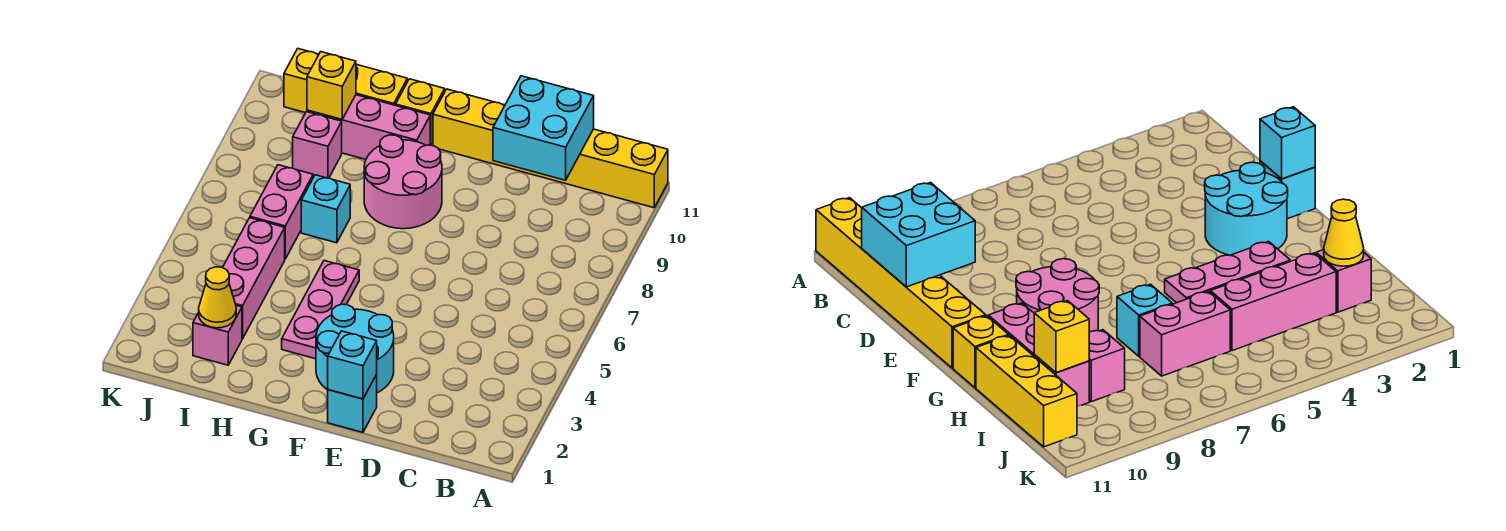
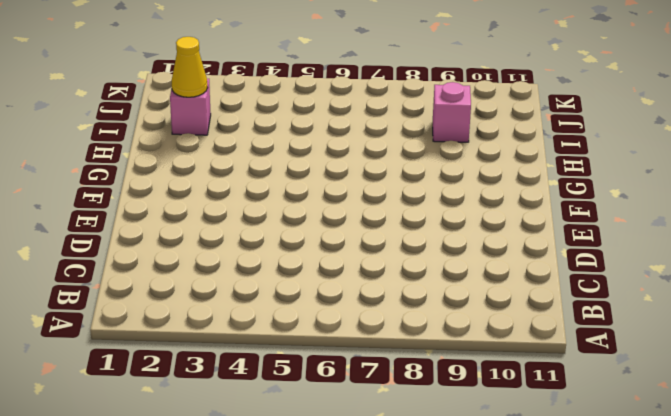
none -> yellow brick A11:F11 level 1
none -> cyan brick E1 level 1
none -> cyan round brick E2:F3 level 1

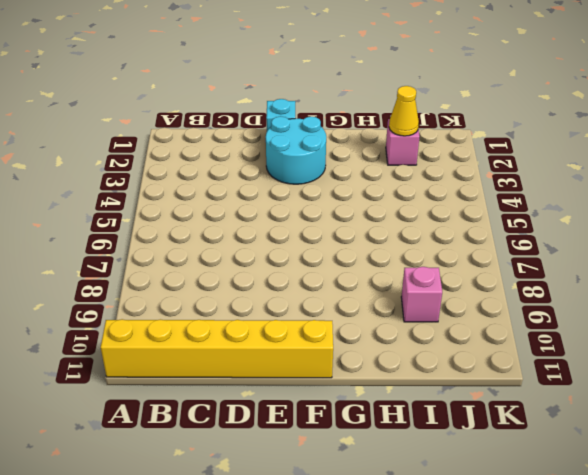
none -> pink round brick F8:G9 level 1
none -> pink plate G3:G5 level 1
none -> pink brick G10:I10 level 1

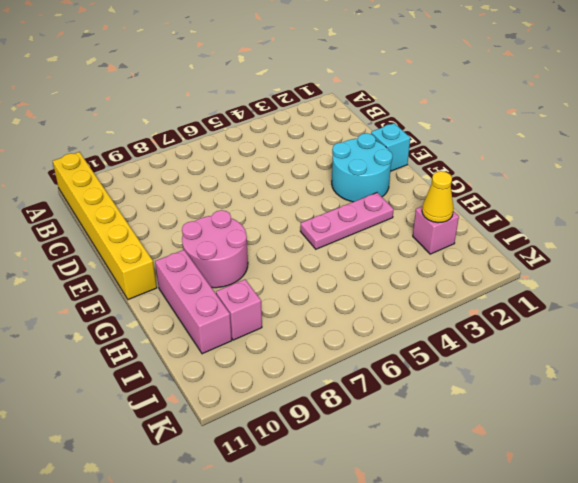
none -> yellow brick G11 level 1
none -> cyan brick H7 level 1
none -> yellow brick H11:J11 level 1

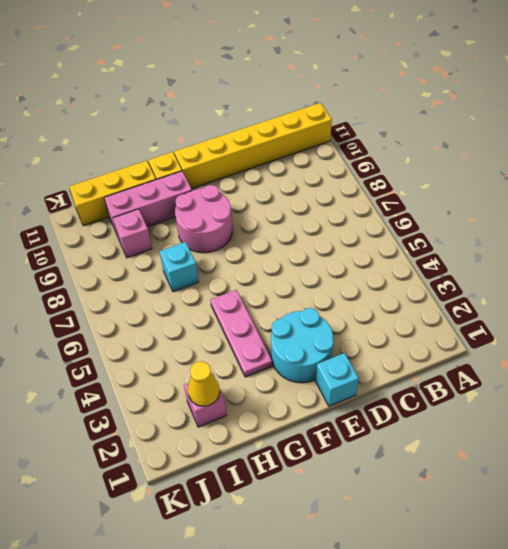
none -> pink brick I3:I5 level 1
none -> pink brick I6:I7 level 1
none -> cyan brick C10:D11 level 2

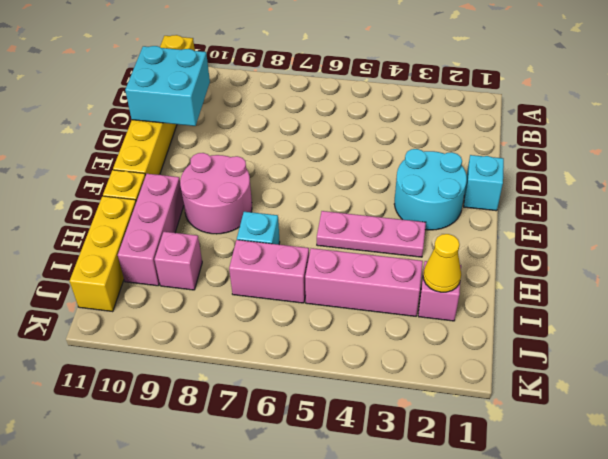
none -> cyan brick E1 level 2
none -> yellow brick I10 level 2

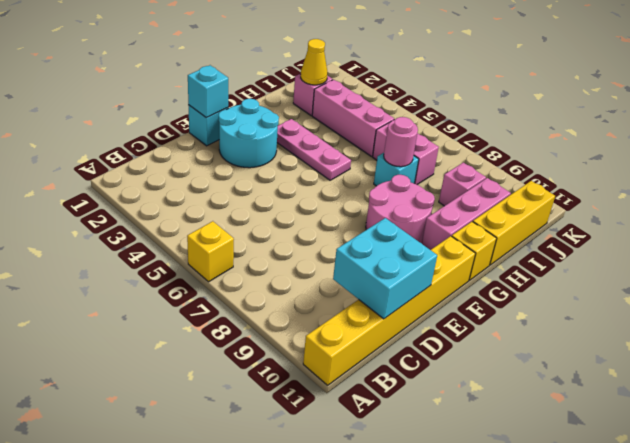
yellow brick A6 level 1 -> yellow brick I10 level 2
pink round brick H7 level 2 -> none

